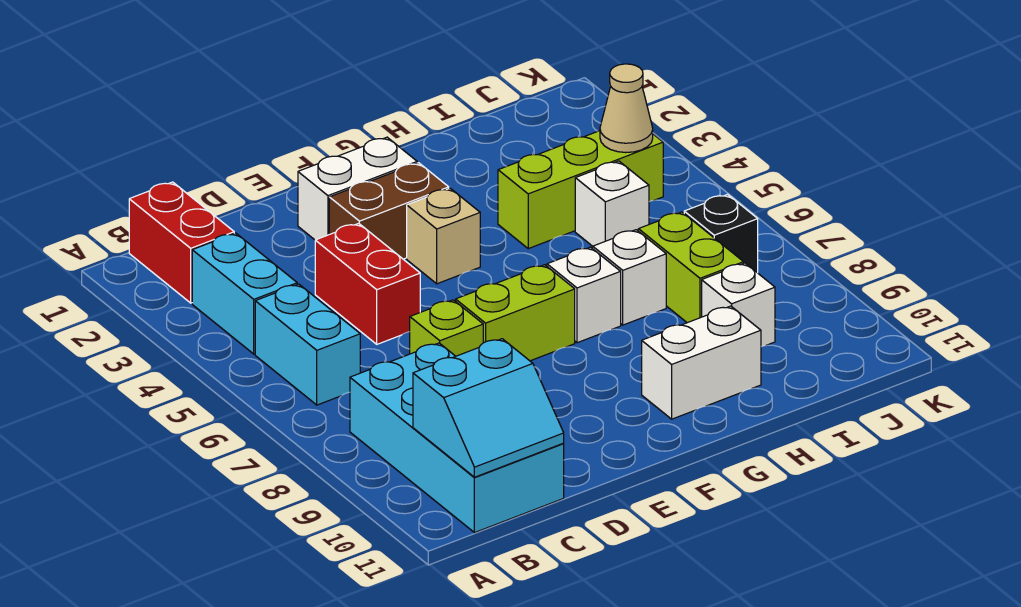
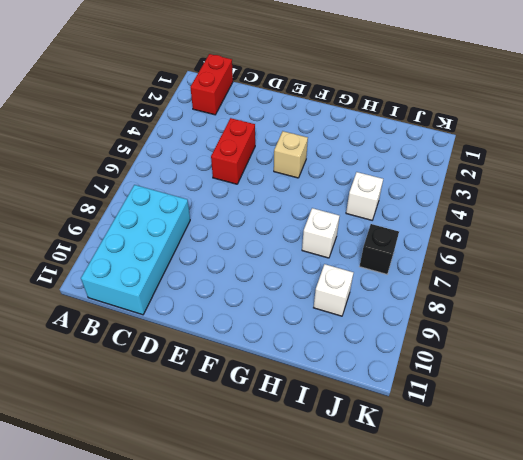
none -> cyan brick B3:B4 level 1
none -> cyan brick B5:B6 level 1
none -> lime brick D7 level 1

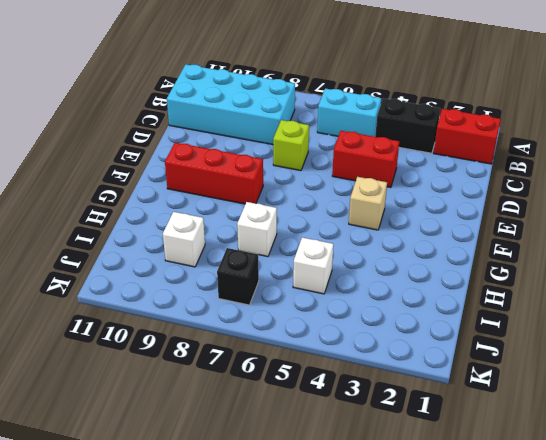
black brick B3:B4 level 1 -> cyan brick B3:B4 level 1
red brick F8:F10 level 1 -> none
none -> white brick E2:F2 level 1
none -> brown brick E3:F3 level 1
none -> lime brick E7:F7 level 1

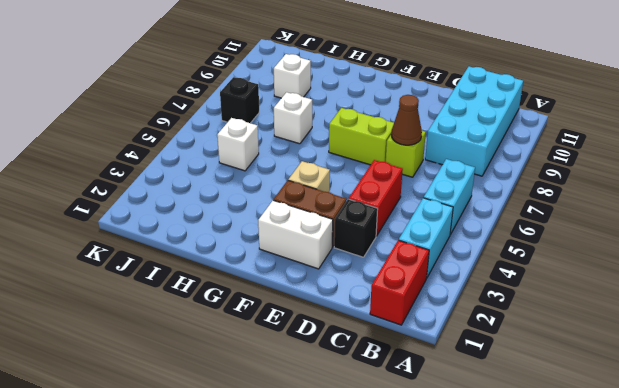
black brick D3 level 1 -> none
brown cone D7 level 2 -> none
none -> white brick G7 level 1
none -> white brick G10:H10 level 1
none -> lime brick H4:J4 level 1

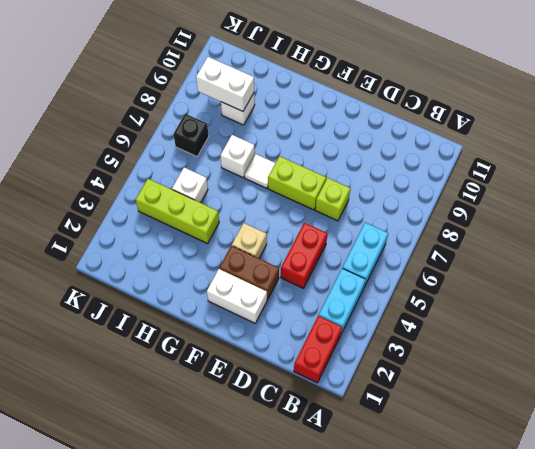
white tile G7 level 1 -> white brick G7 level 1
white brick I9:J9 level 2 -> white brick G10:H10 level 1
none -> cyan brick B8:C11 level 1
none -> lime brick I7:I8 level 1
none -> cyan slope B10:C11 level 2 top 10

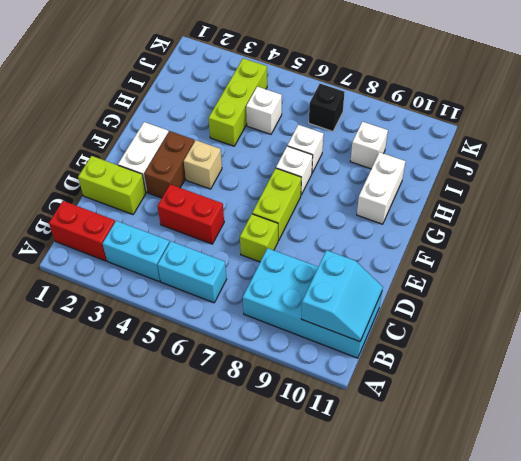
lime brick D1:D2 level 1 -> lime brick I7:I8 level 1
none -> tan cone J4 level 2

